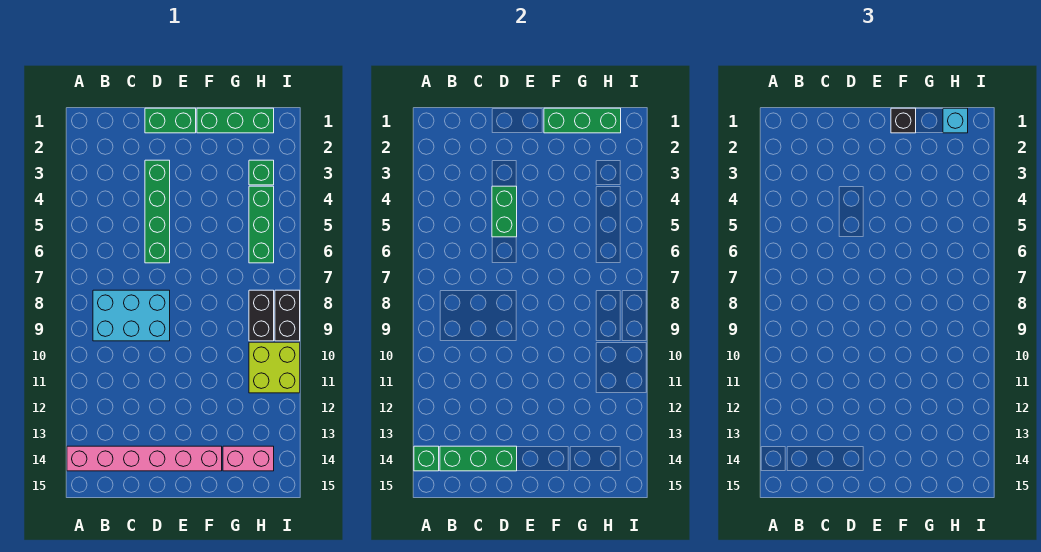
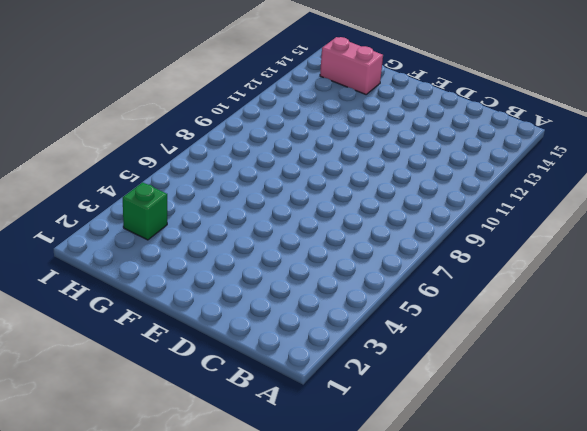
none -> pink brick A14:F14 level 1
none -> cyan brick B8:D9 level 1
none -> green brick D1:E1 level 1

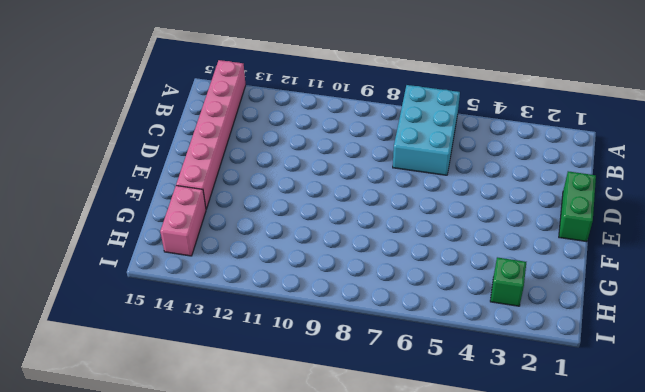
cyan brick A6:C7 level 1 -> cyan brick B8:D9 level 1
none -> green brick D3:D6 level 1
none -> green brick F1:H1 level 1
none -> green brick H4:H6 level 1

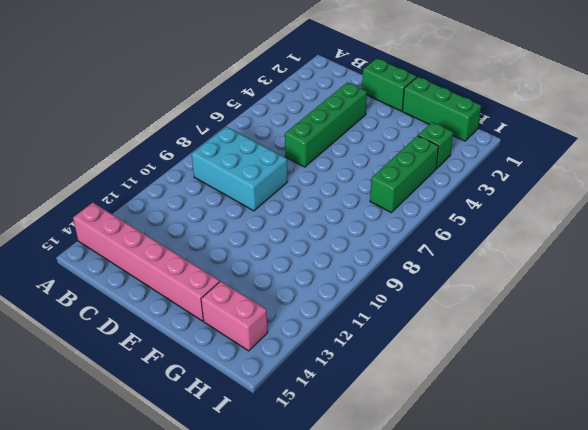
none -> black brick H8:H9 level 1
none -> lime brick H10:I11 level 1
none -> black brick I8:I9 level 1

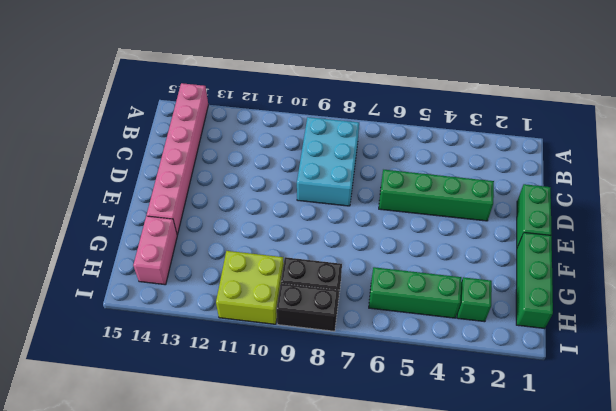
none -> green brick A14 level 2
none -> green brick B14:D14 level 2
none -> green brick D4:D5 level 2

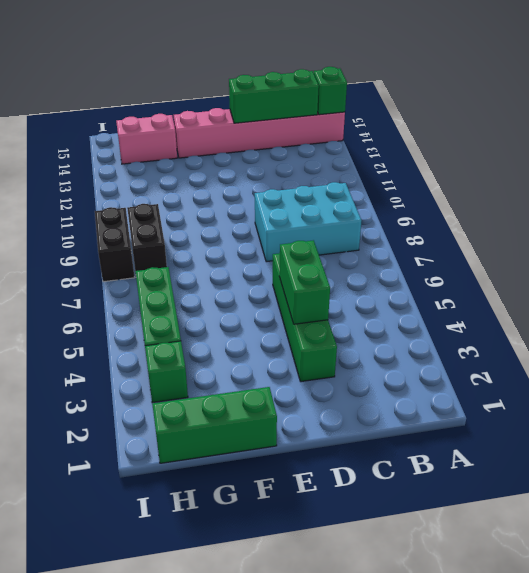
none -> green brick D1:E1 level 1
none -> lime brick H10:I11 level 1
none -> green brick F1:H1 level 2

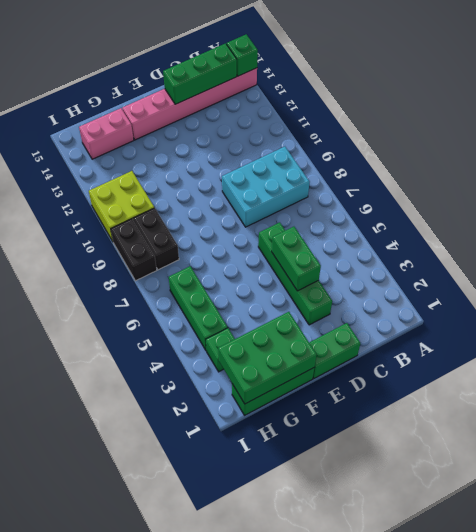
green brick F1:H2 level 2 -> green brick F1:H1 level 2
none -> black brick F1 level 3
none -> cyan brick H1 level 3

